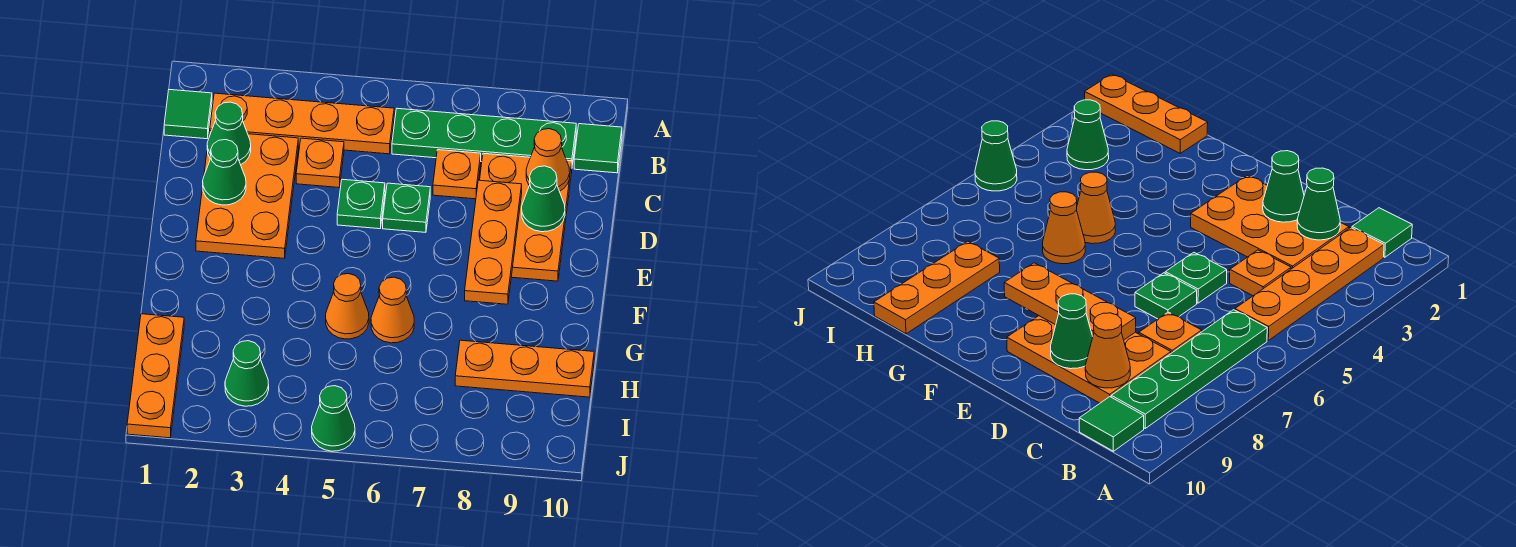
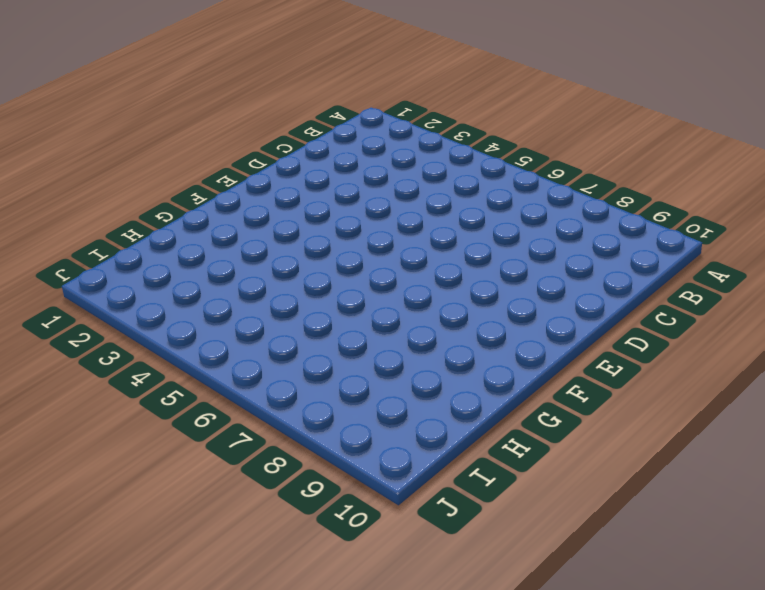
none -> green tile B1 level 1
none -> orange plate B2:B5 level 1
none -> green plate B6:B9 level 1

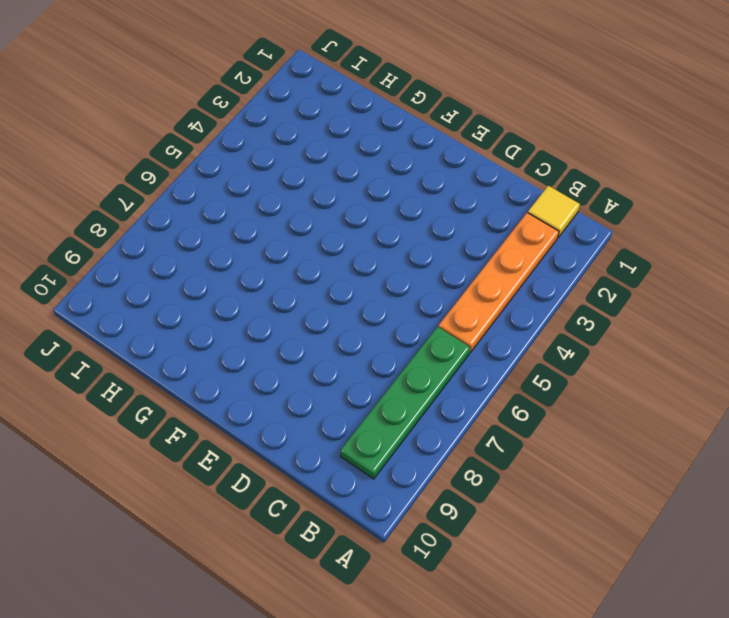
yellow tile B1 level 1 -> green tile B1 level 1
none -> green tile B10 level 1
none -> orange plate C2:E3 level 1
none -> orange plate C4 level 1

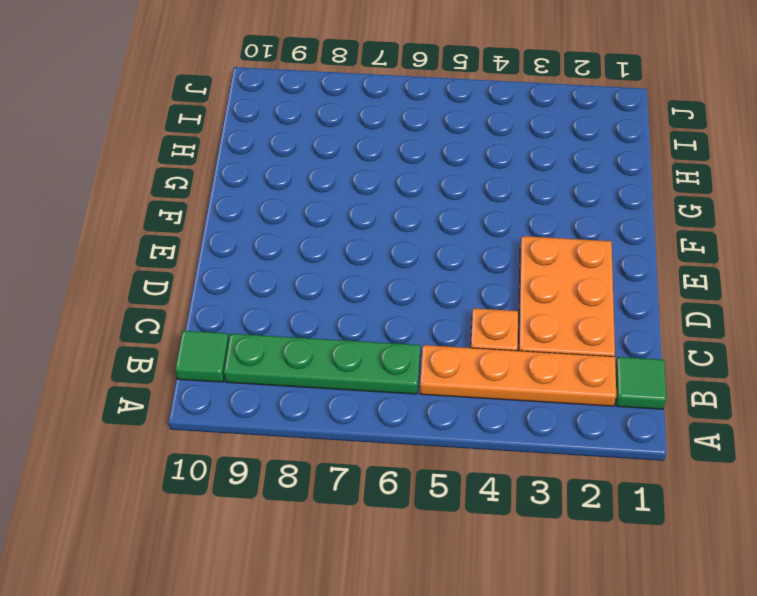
none -> orange plate C7 level 1
none -> orange plate C8:E9 level 1
none -> green plate D5 level 1

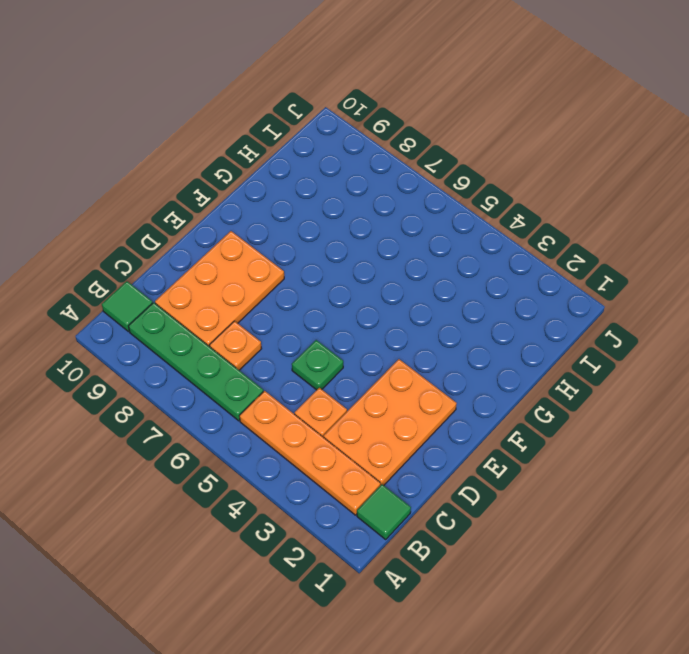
none -> green plate D6 level 1
none -> orange cone G5 level 1
none -> orange cone G6 level 1

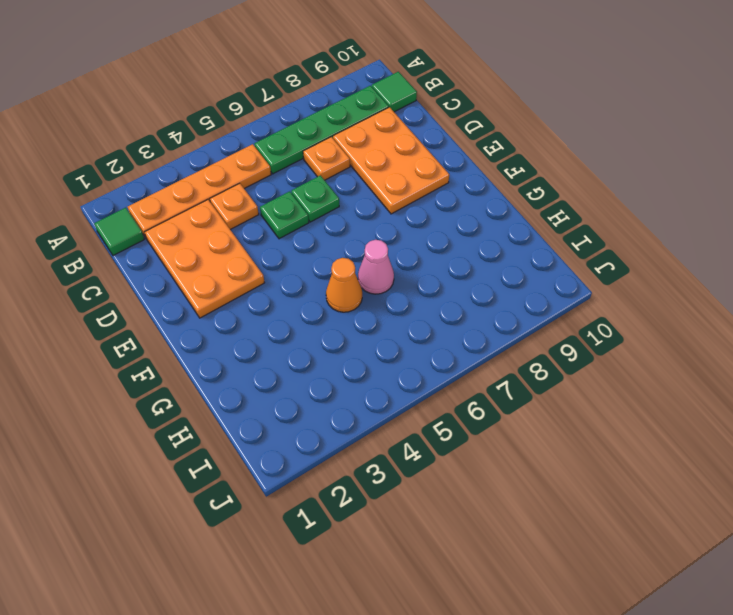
pink cone G6 level 1 -> orange cone G6 level 1
none -> orange plate H1:J1 level 1
none -> orange plate H8:H10 level 1
none -> green cone I3 level 1

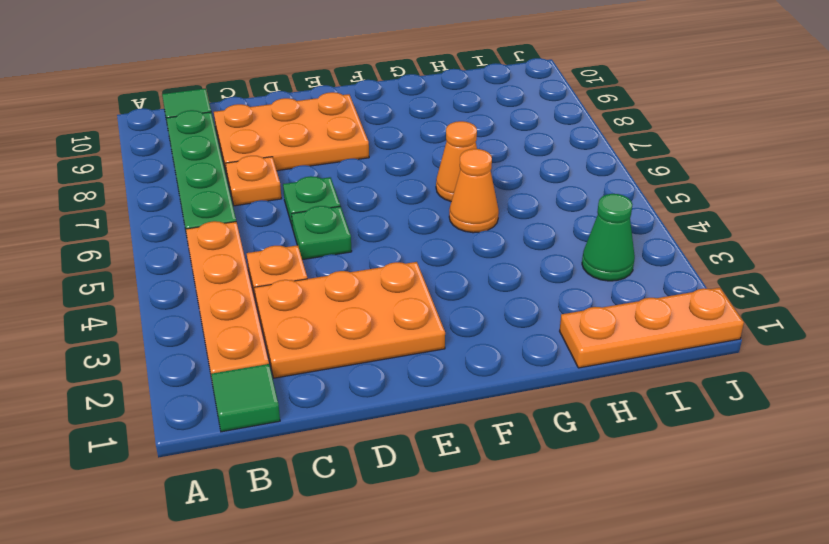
none -> orange plate H8:H10 level 1
none -> green cone J5 level 1
none -> green cone C2 level 2

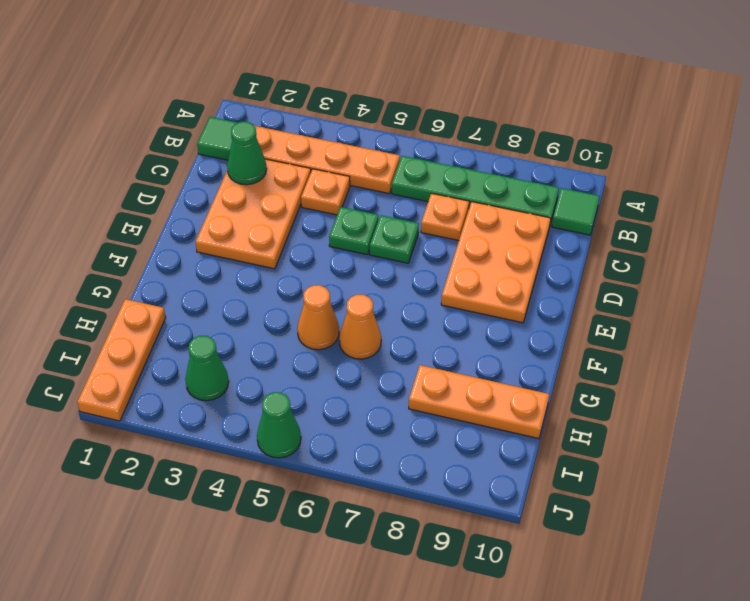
none -> orange cone C9 level 2
none -> green cone D2 level 2
none -> orange plate D8:F8 level 2

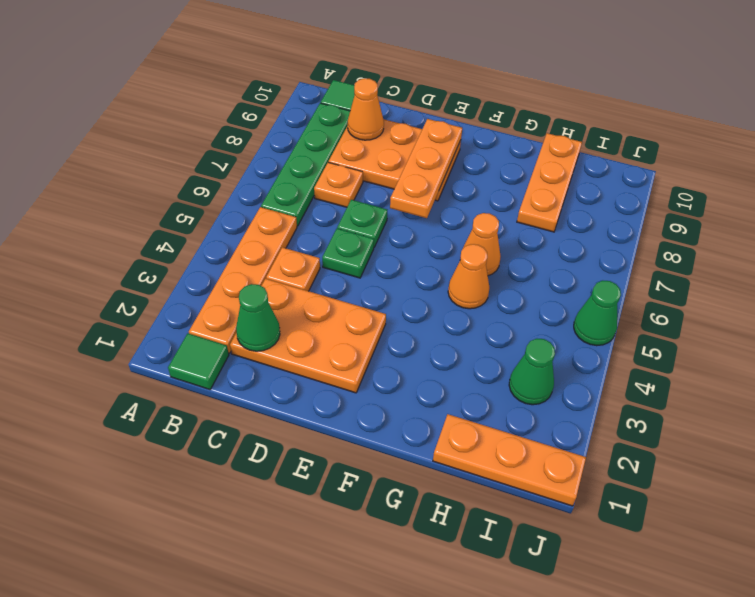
orange plate E7:E9 level 2 -> orange plate D8:F8 level 2
none -> green cone D2 level 2
none -> green cone D9 level 2

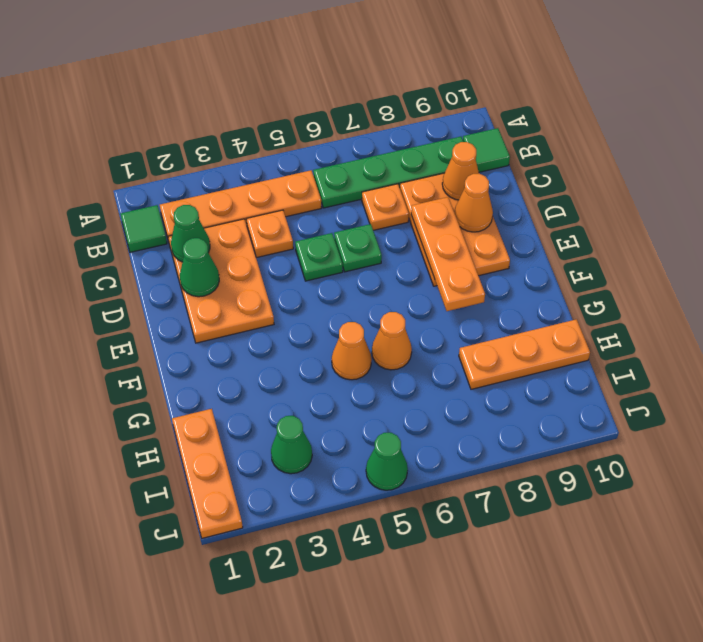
orange cone D9 level 2 -> green cone D9 level 2

